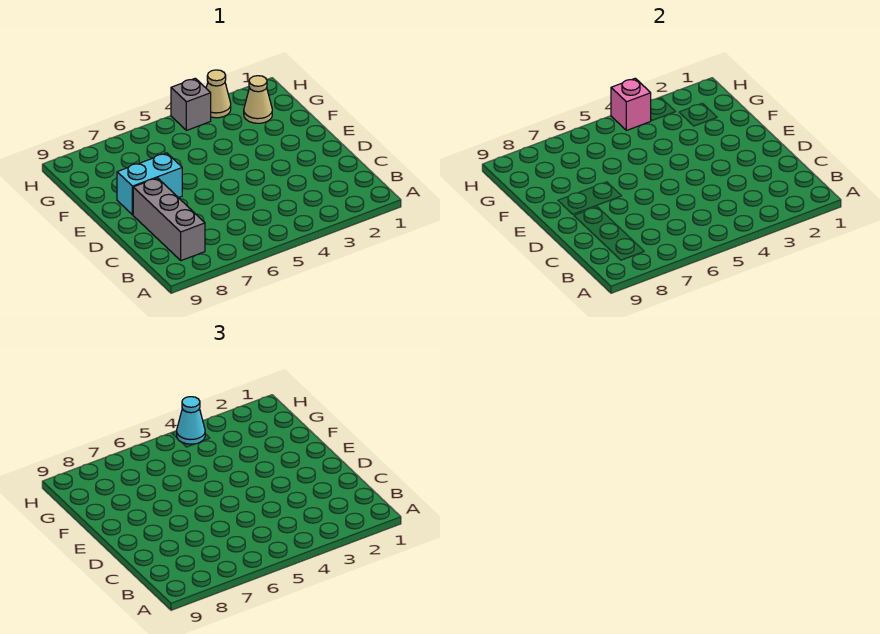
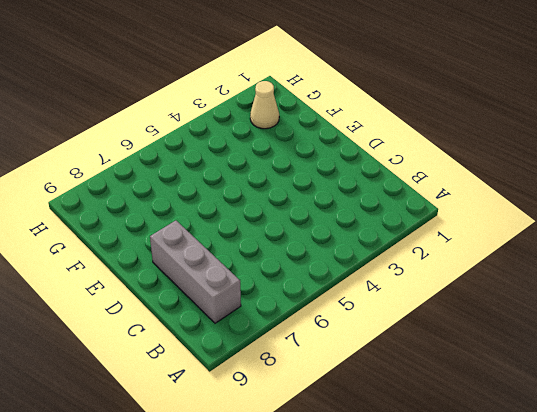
none -> cyan brick E7:E8 level 1
none -> tan cone H3 level 1

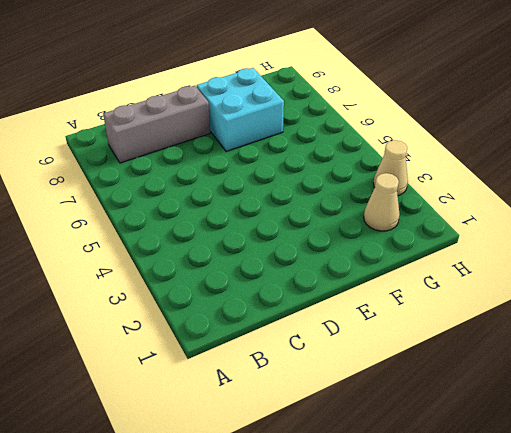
cyan brick E7:F8 level 1 -> cyan brick E7:E8 level 1
none -> grey brick H4 level 1
none -> pink brick H4 level 2

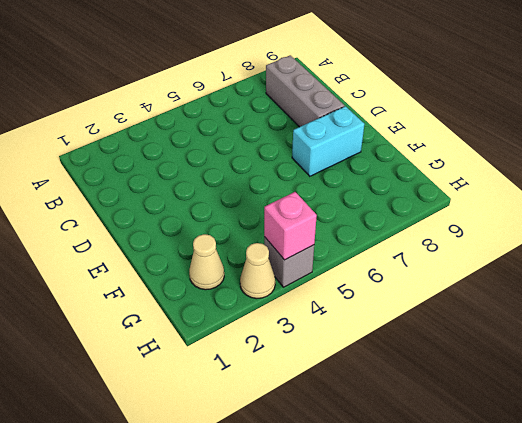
none -> cyan cone H4 level 3

